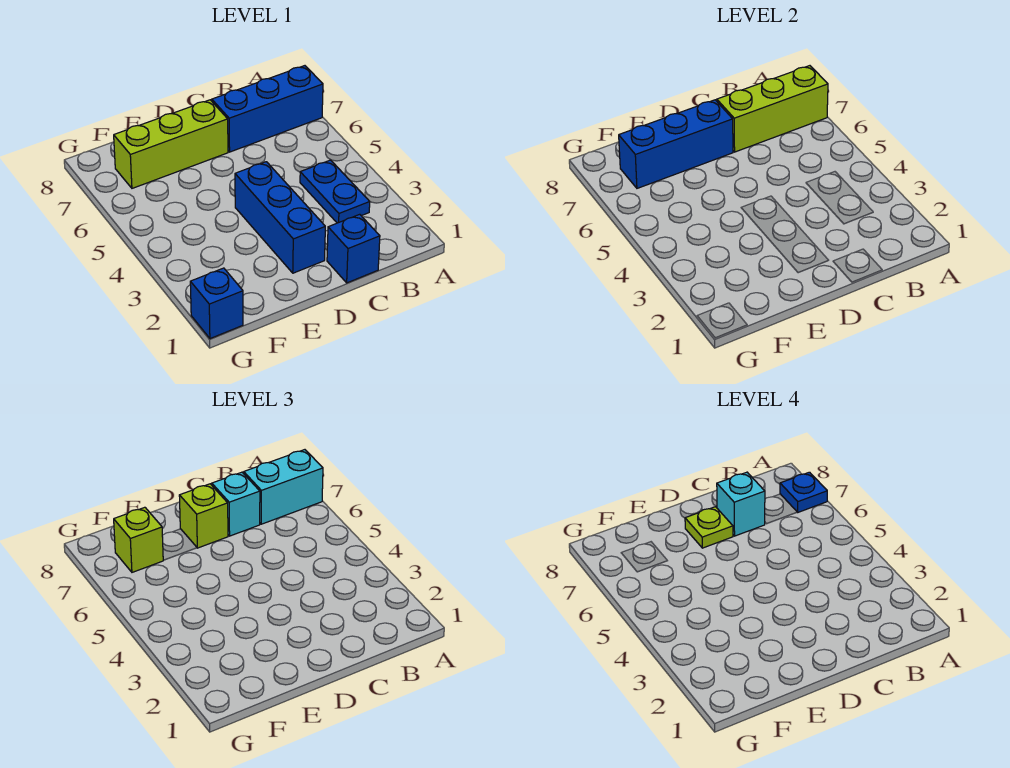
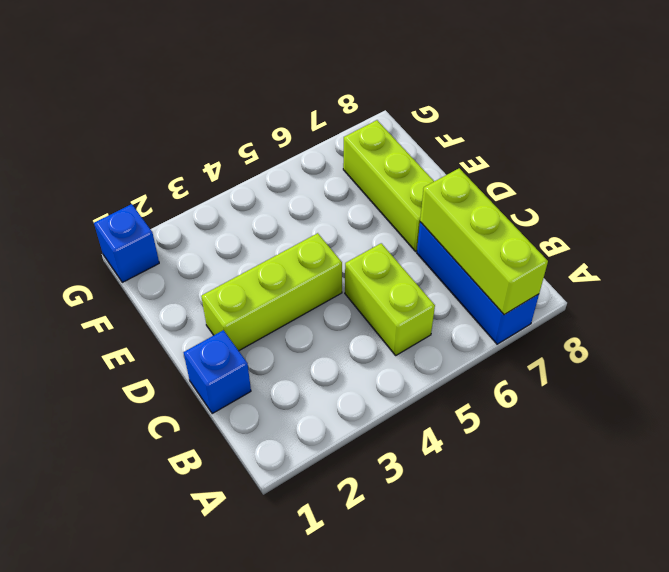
lime brick B5:C5 level 1 -> none
lime brick D2:D4 level 1 -> blue brick D2:D4 level 1
none -> blue plate B3:B4 level 1
none -> blue brick D7:F7 level 2
none -> cyan brick A7:B7 level 3

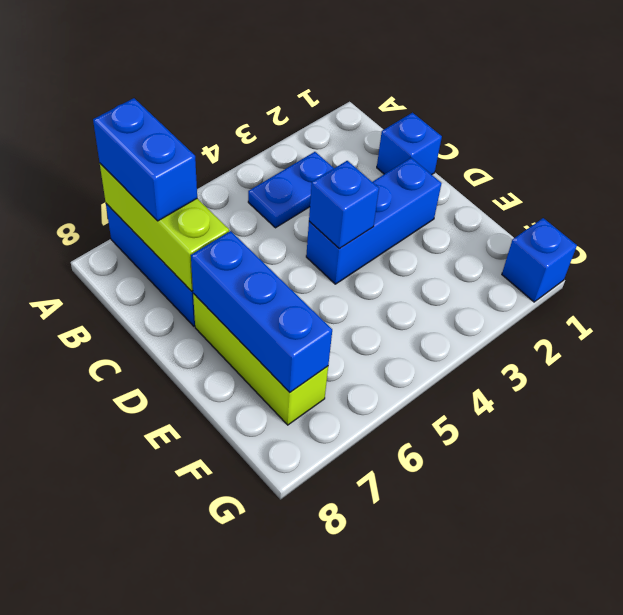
blue brick A7:B7 level 3 -> cyan brick A7:B7 level 3
blue brick D4 level 2 -> none
none -> cyan brick C7 level 3
none -> lime brick D7 level 3
none -> lime brick F7 level 3

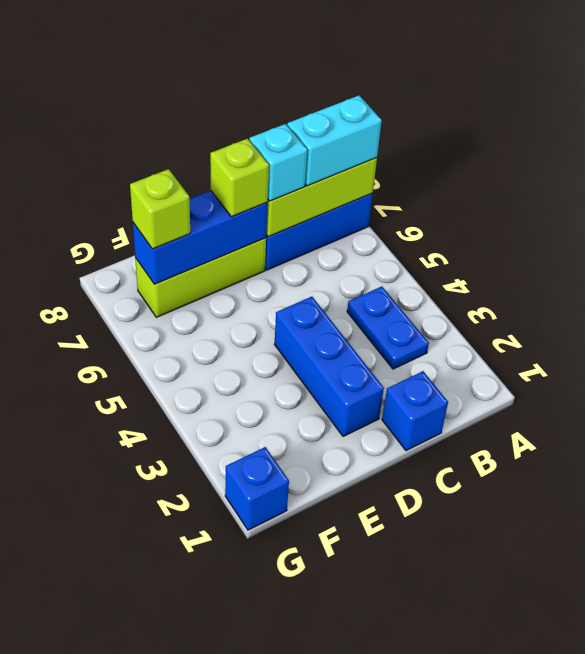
none -> blue plate A7 level 4
none -> cyan brick C7 level 4
none -> lime plate D7 level 4

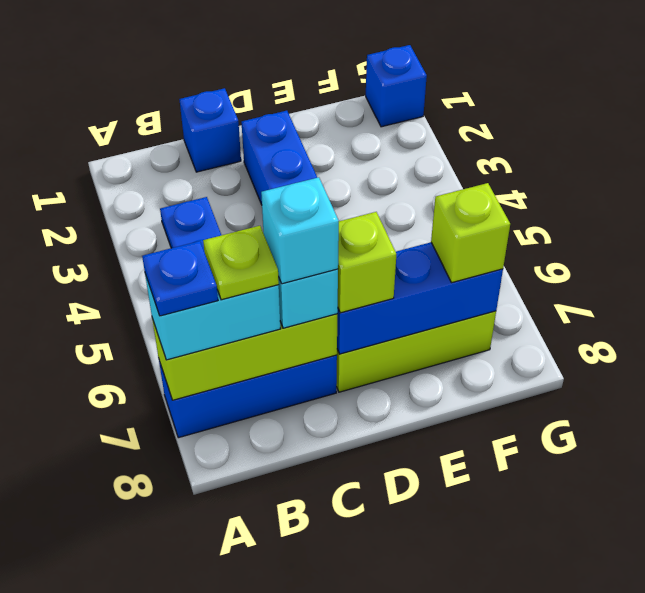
lime plate B7 level 4 -> lime plate D7 level 4

